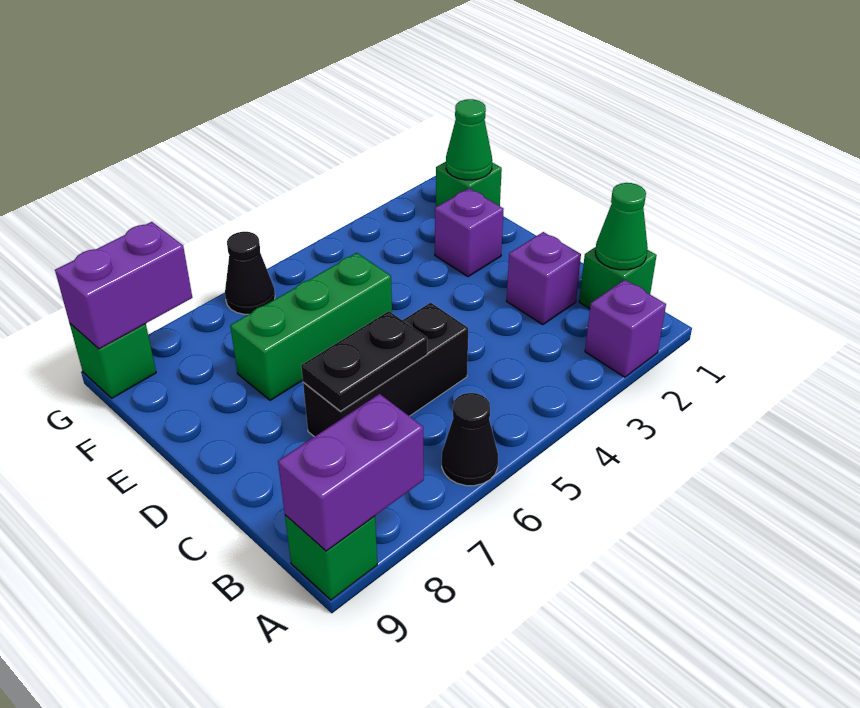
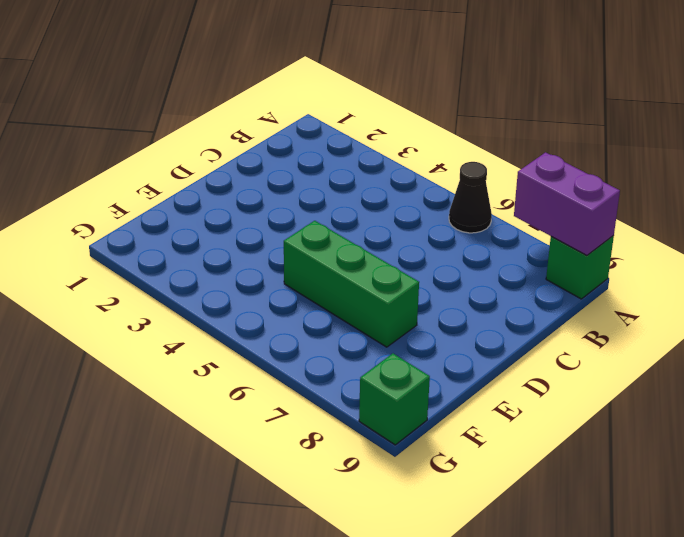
none -> purple brick A2 level 1
none -> green brick B1 level 1
none -> purple brick C2 level 1

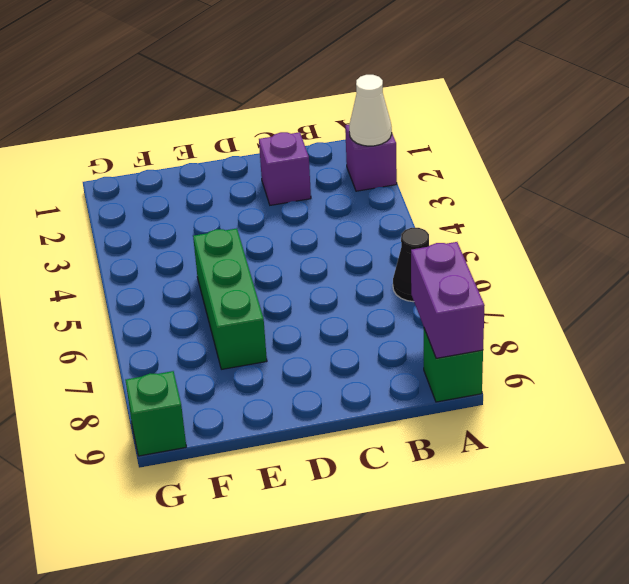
white cone A2 level 2 -> none
none -> green brick B1 level 1
none -> black brick C5:C7 level 1
none -> purple brick E2 level 1

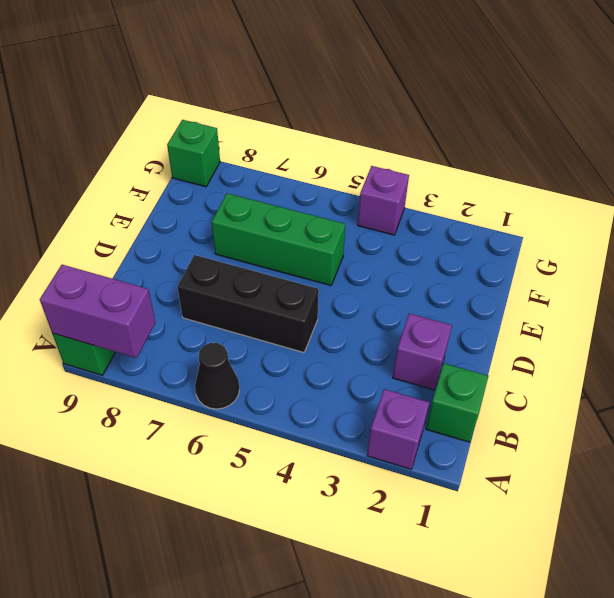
purple brick G4 level 1 -> purple brick E2 level 1
none -> green brick F1 level 1
none -> black cone G6 level 1
none -> green cone B1 level 2

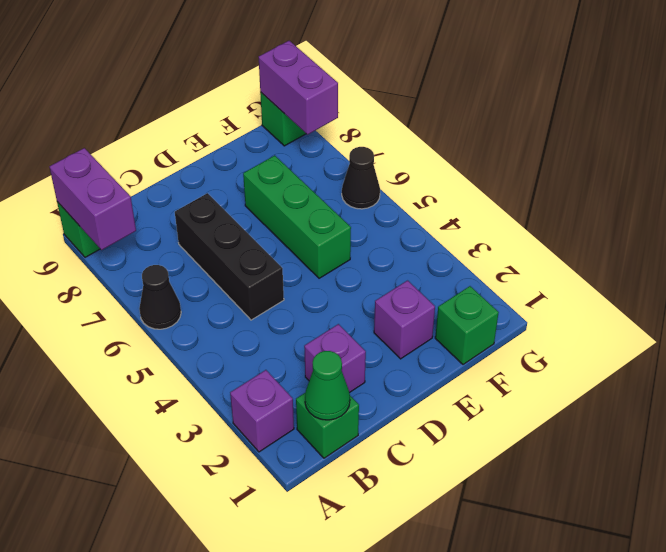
none -> black plate C6:C7 level 2
none -> green cone F1 level 2

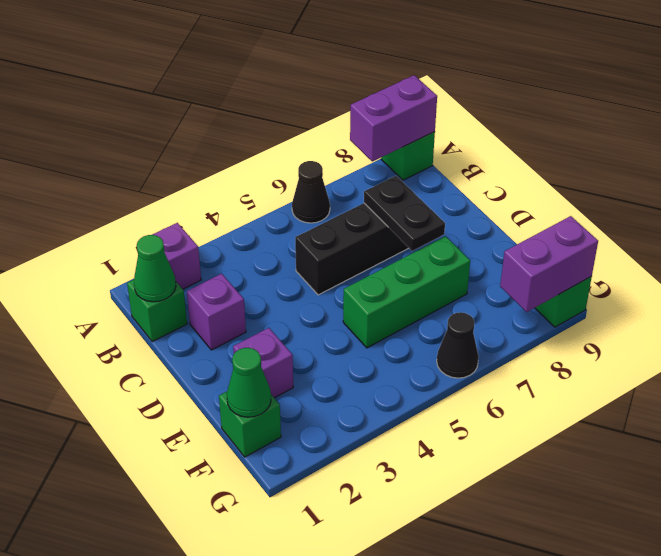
black plate C7:D7 level 2 -> black plate C6:C7 level 2

